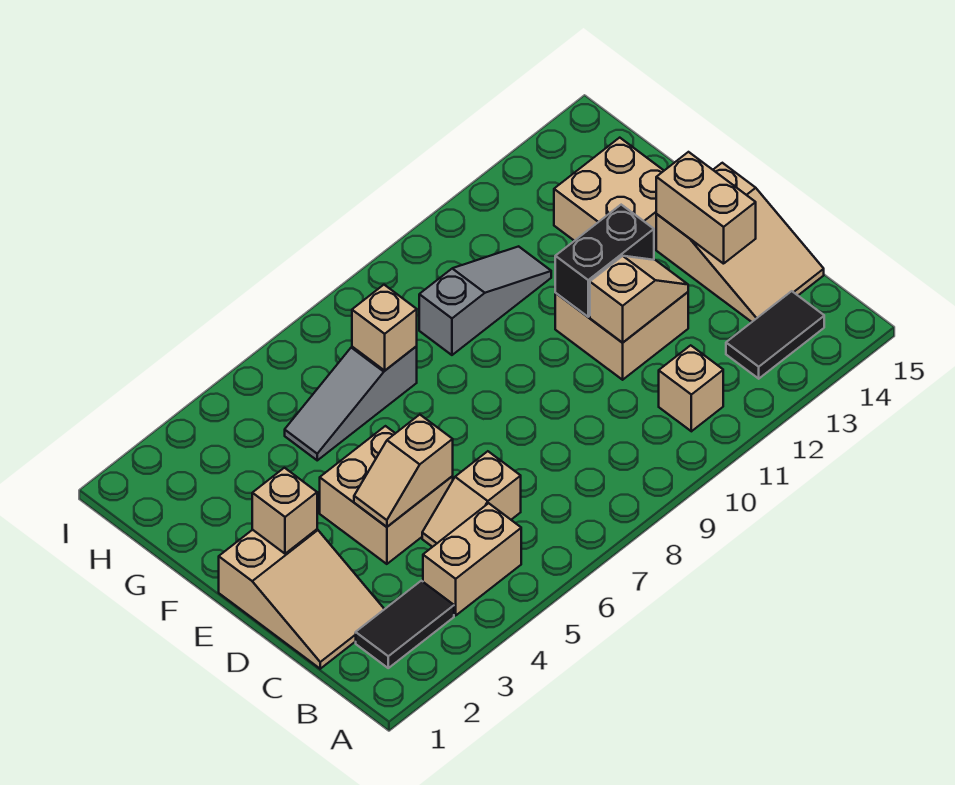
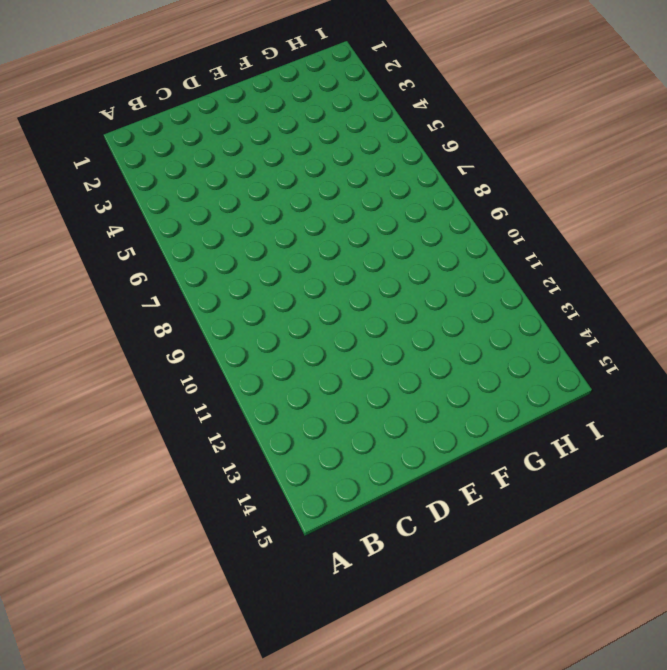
none -> black tile B2:B3 level 1
none -> tan brick B4:B5 level 1
none -> tan brick B11 level 1

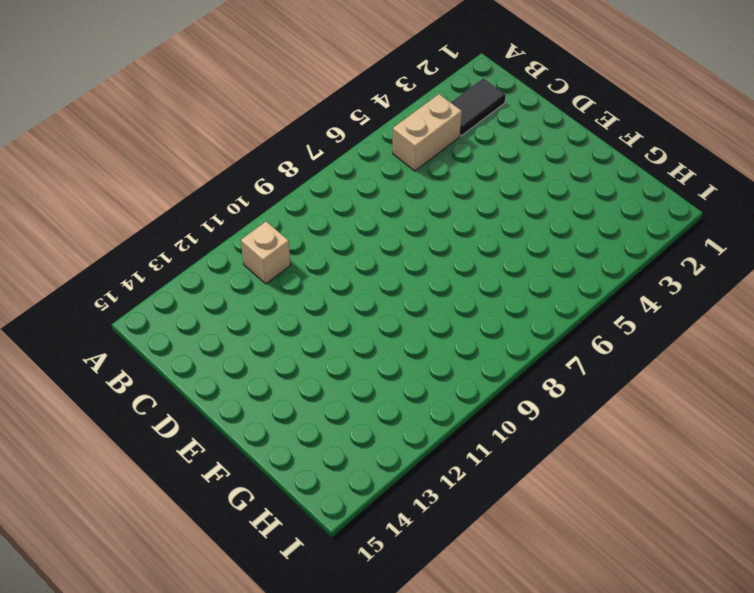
none -> black tile B13:B14 level 1
none -> tan slope C1:E2 level 1 top E
none -> tan slope C5:C6 level 1 top 6

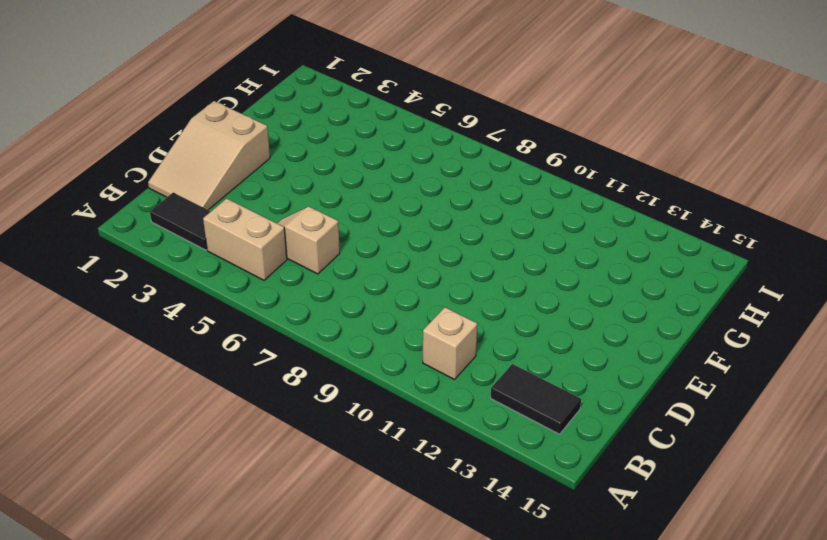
none -> tan slope C14:E15 level 1 top E
none -> tan brick D4:E5 level 1
none -> tan brick D11:E12 level 1

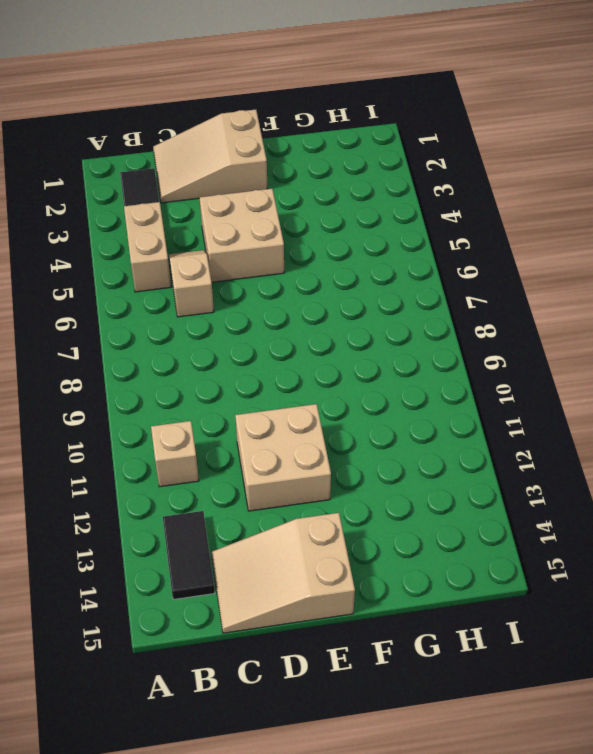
none -> tan brick F13:G14 level 1
none -> grey slope G5:G7 level 1 top 7
none -> grey slope G9:G11 level 1 top 9

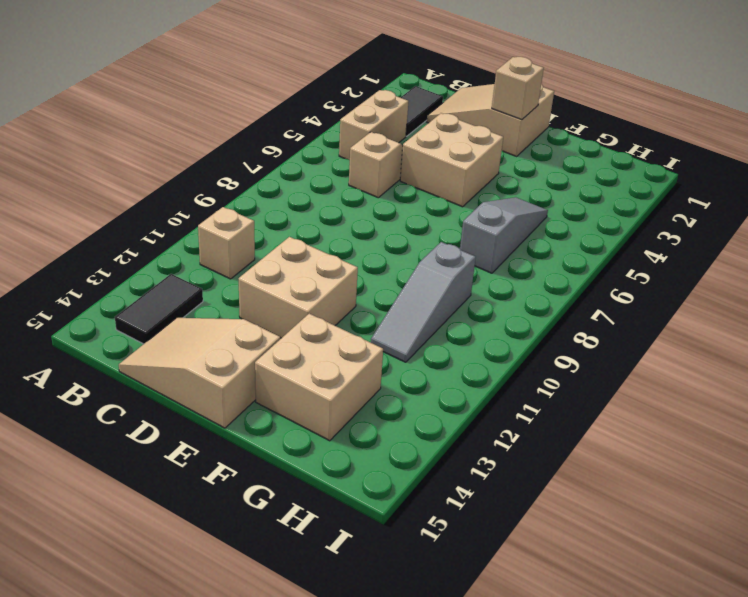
none -> tan slope D4:D5 level 2 top 5
none -> tan slope D11:D12 level 2 top 11
none -> tan brick D14:E14 level 2

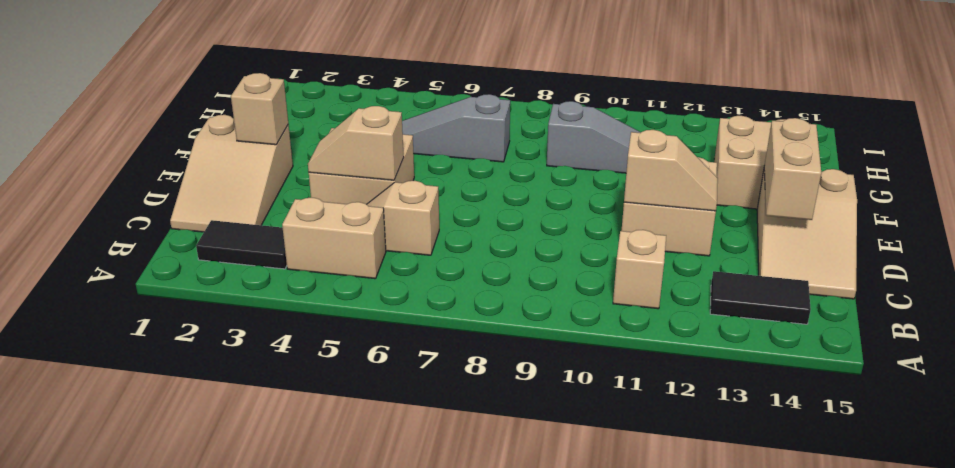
none -> black brick E11:E12 level 2
none -> tan brick G7 level 2

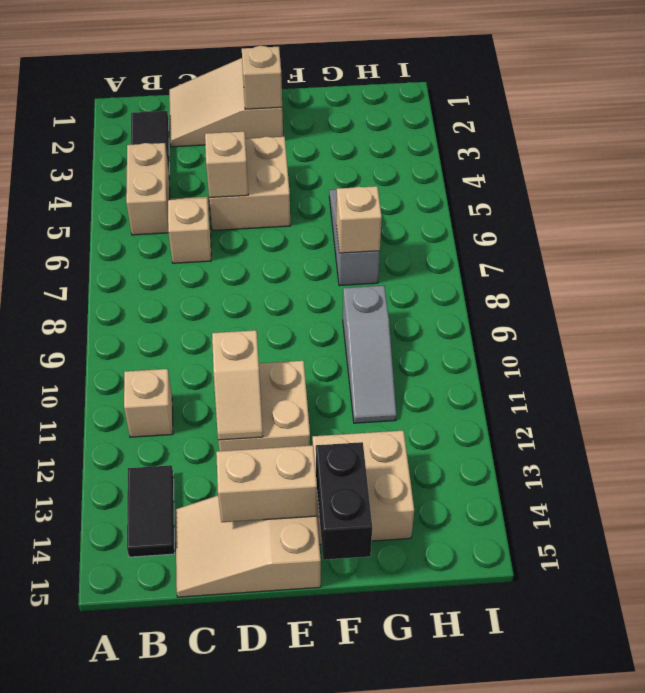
black brick F14:F15 level 2 -> black brick E11:E12 level 2

